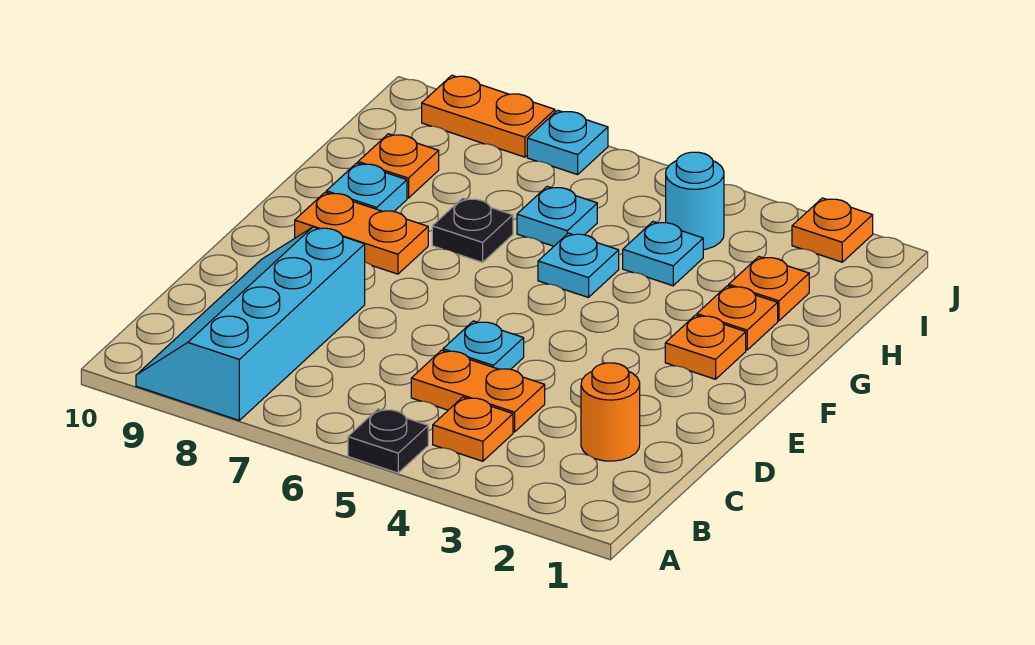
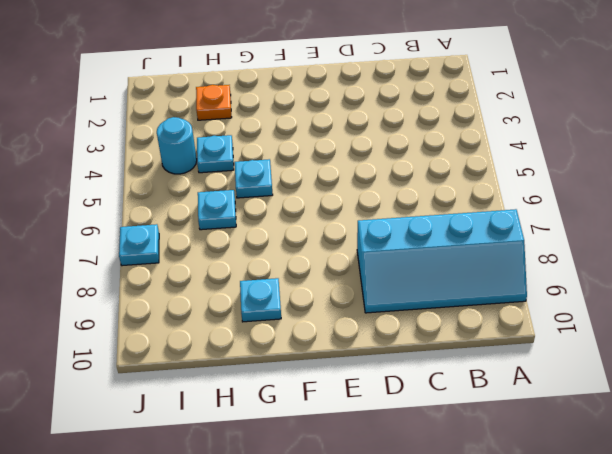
none -> black plate A5 level 1
none -> orange plate B4 level 1
none -> orange round brick C2 level 1

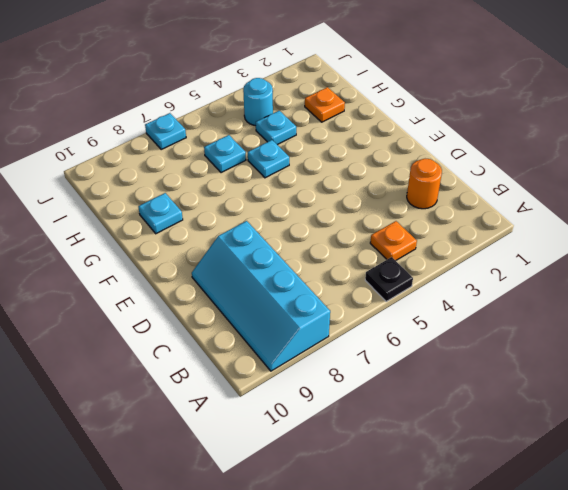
none -> orange plate C4:C5 level 1
none -> cyan plate D5 level 1
none -> orange plate F2 level 1

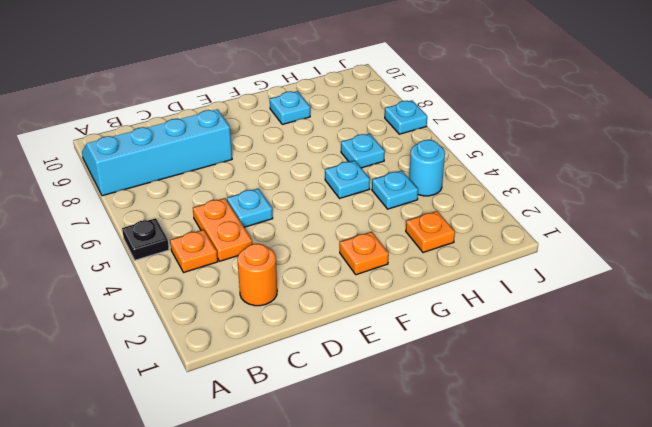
none -> orange plate F8:F9 level 1
none -> orange plate G2 level 1
none -> black plate G7 level 1

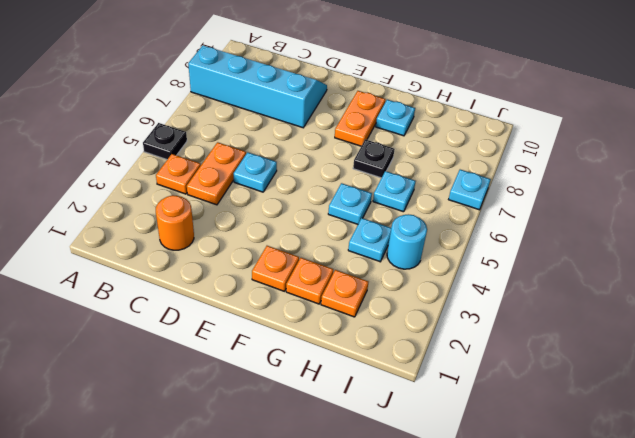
none -> orange plate H9 level 1
none -> orange plate J2 level 1
none -> orange plate J8:J9 level 1

